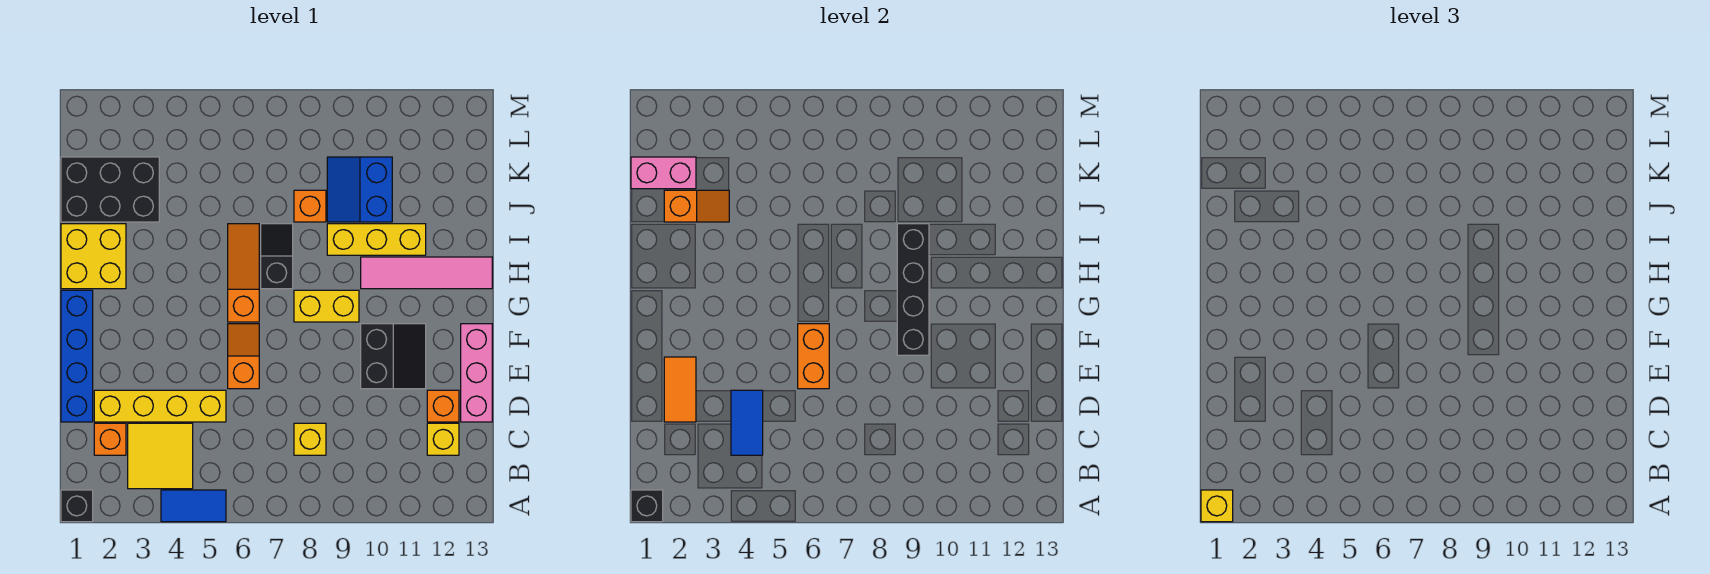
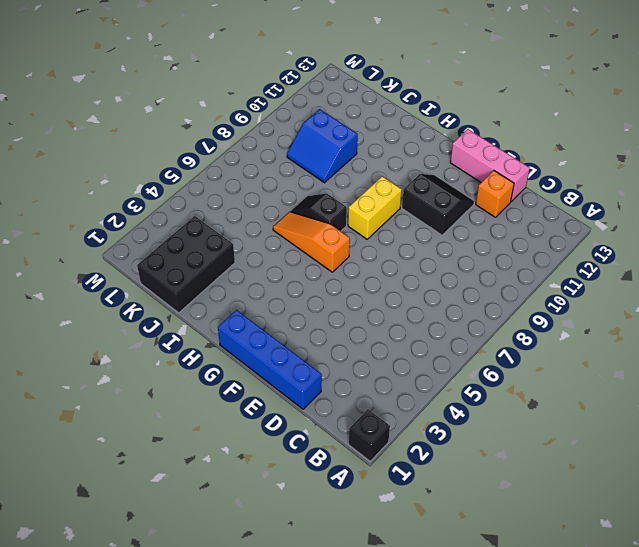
none -> blue tile A4:A5 level 1
none -> yellow tile B3:C4 level 1
none -> orange brick C2 level 1

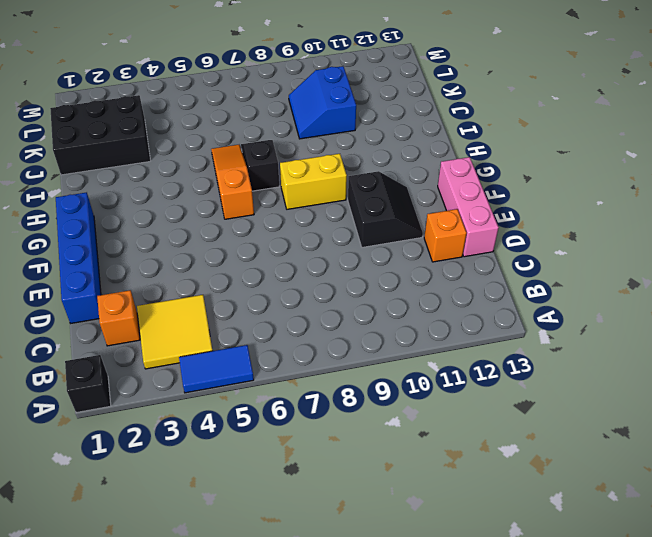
none -> yellow brick C8 level 1
none -> yellow brick C12 level 1
none -> yellow brick D2:D5 level 1

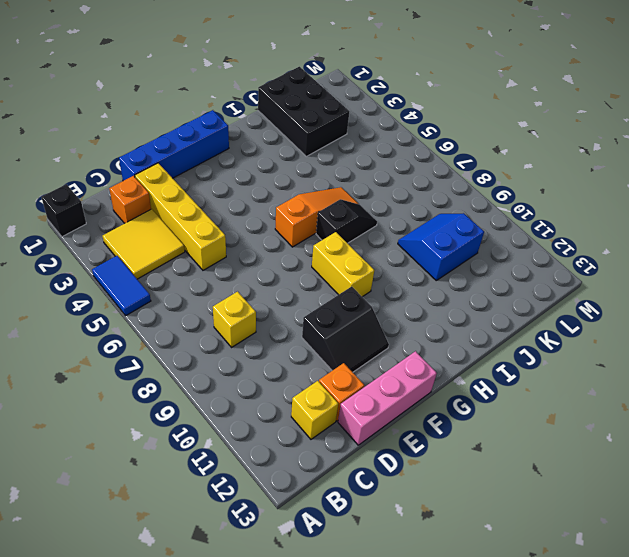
none -> orange slope E6:F6 level 1 top E
none -> yellow brick H1:I2 level 1
none -> pink tile H10:H13 level 1

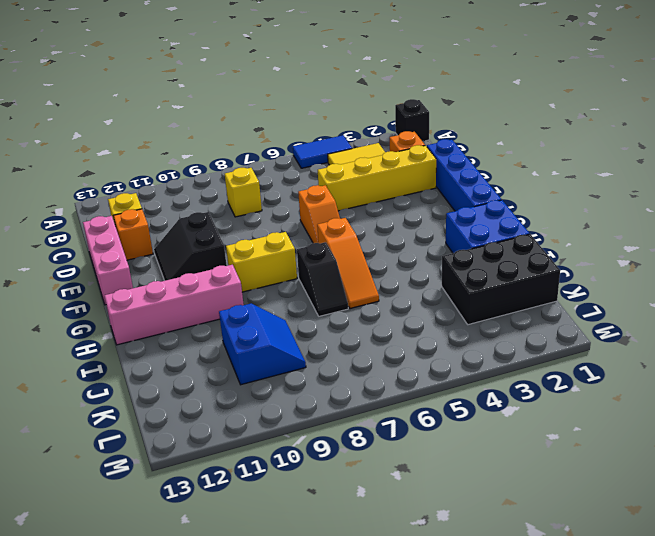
blue brick H1:I2 level 1 -> yellow brick H1:I2 level 1
pink brick H10:H13 level 1 -> pink tile H10:H13 level 1
none -> yellow brick I9:I11 level 1
none -> orange brick J8 level 1
none -> black brick A1 level 2

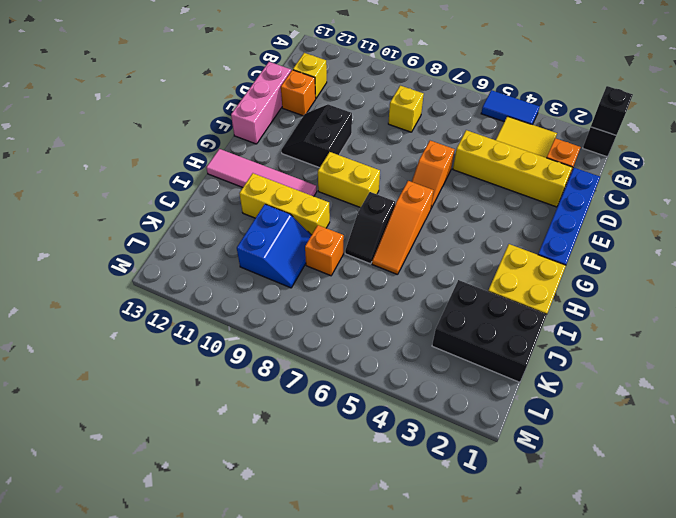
none -> blue tile C4:D4 level 2
none -> orange tile D2:E2 level 2
none -> orange brick E6:F6 level 2

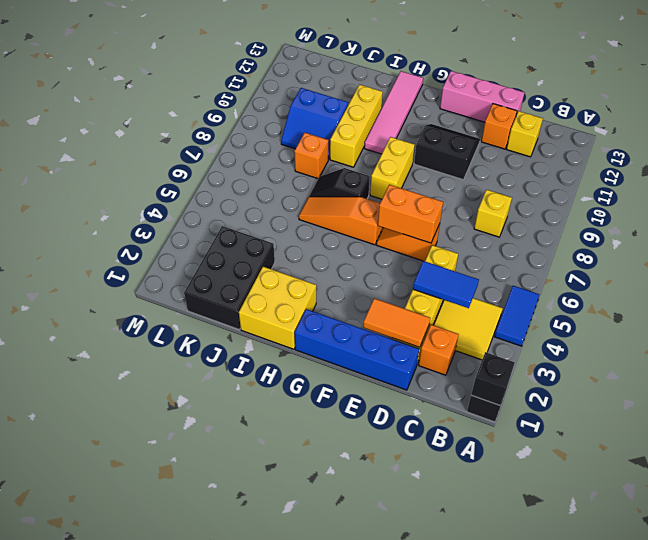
none -> black brick F9:I9 level 2
none -> orange slope J2:J3 level 2 top 2
none -> pink brick K1:K2 level 2

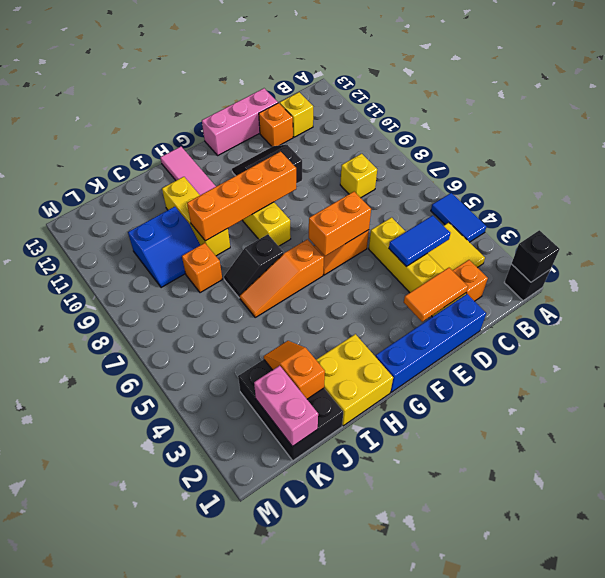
orange brick F9:I9 level 2 -> black brick F9:I9 level 2
none -> yellow brick A1 level 3

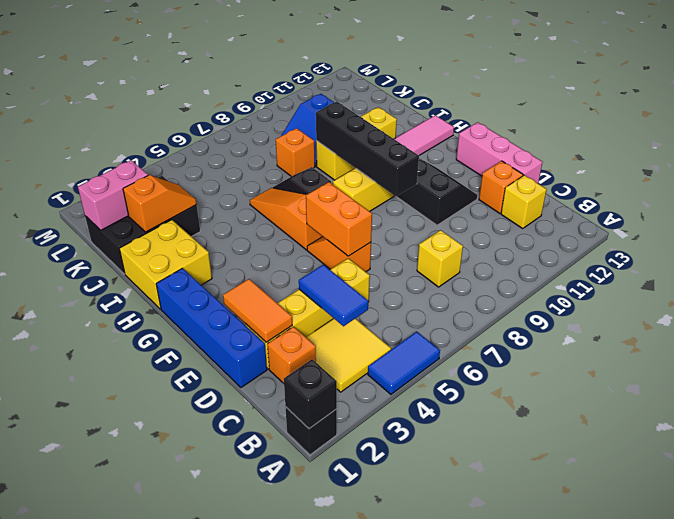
none -> yellow brick A1 level 3

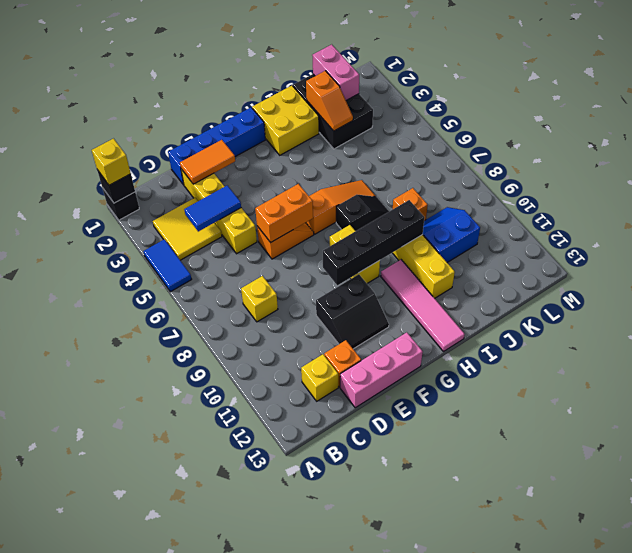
none -> orange brick C2 level 1

